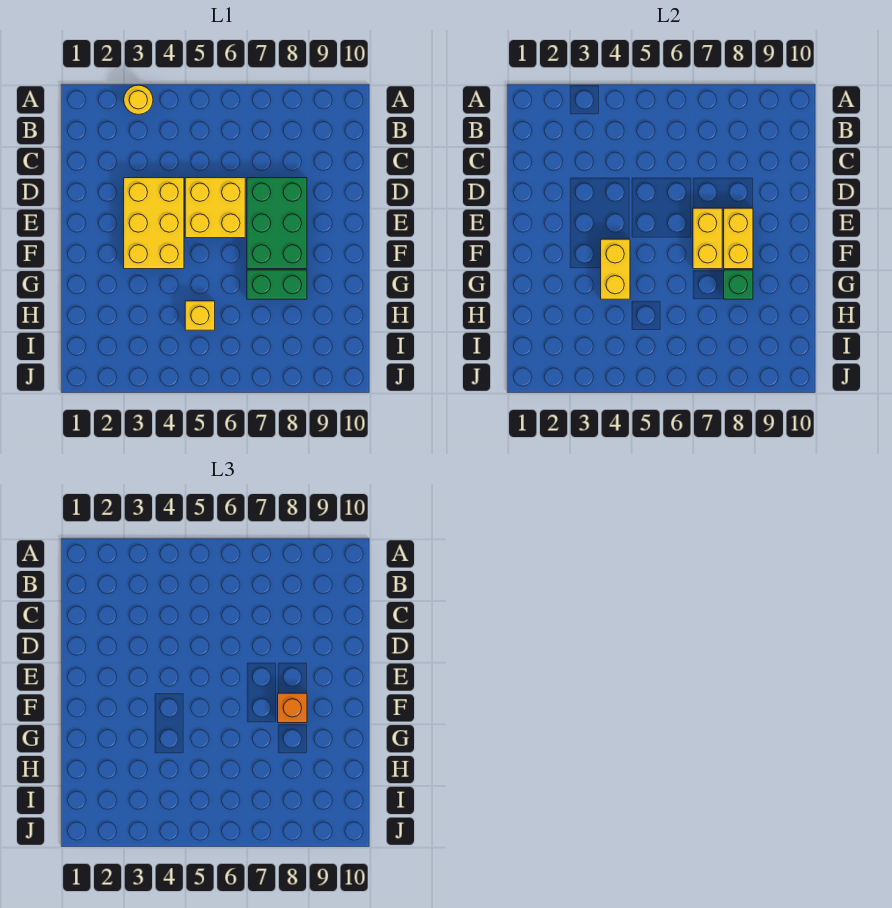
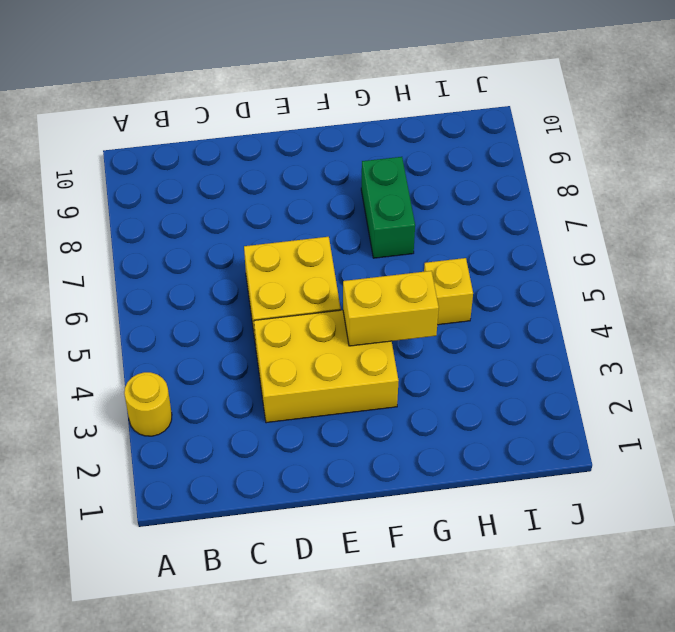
none -> green brick D7:F8 level 1
none -> yellow brick E7:F7 level 2

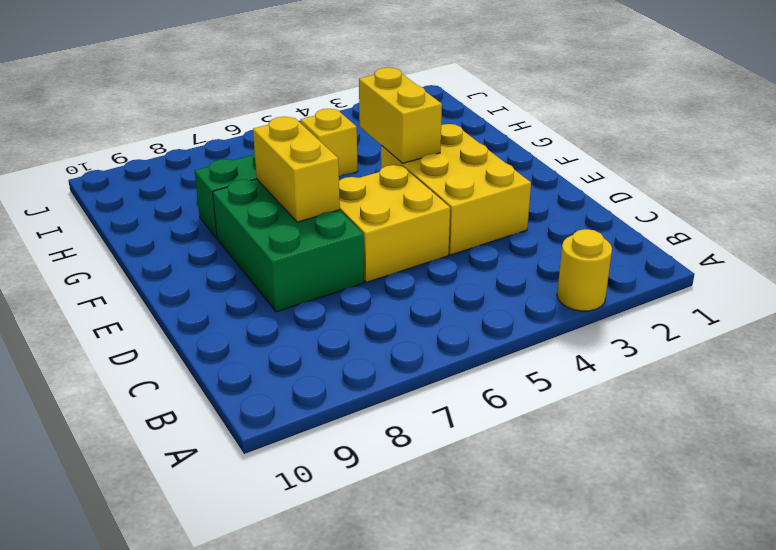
none -> yellow brick E8:F8 level 2
none -> green brick G8 level 2

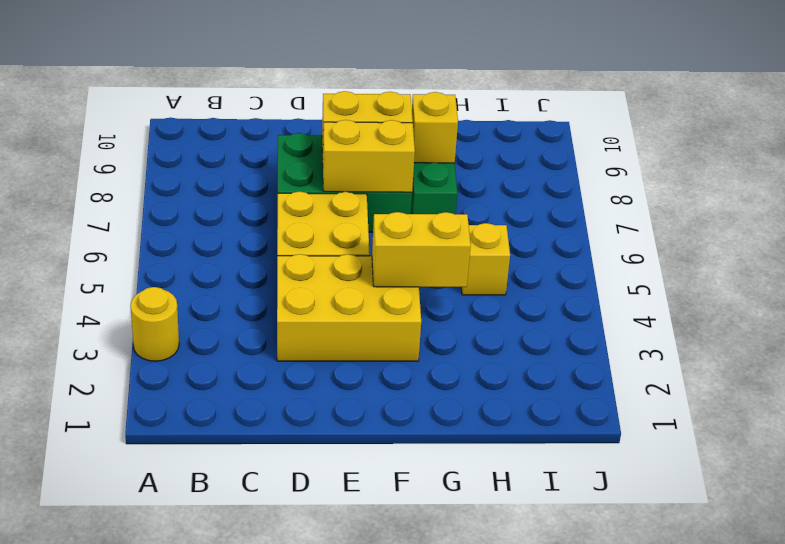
yellow brick G8 level 2 -> green brick G8 level 2
none -> orange brick F8 level 3

